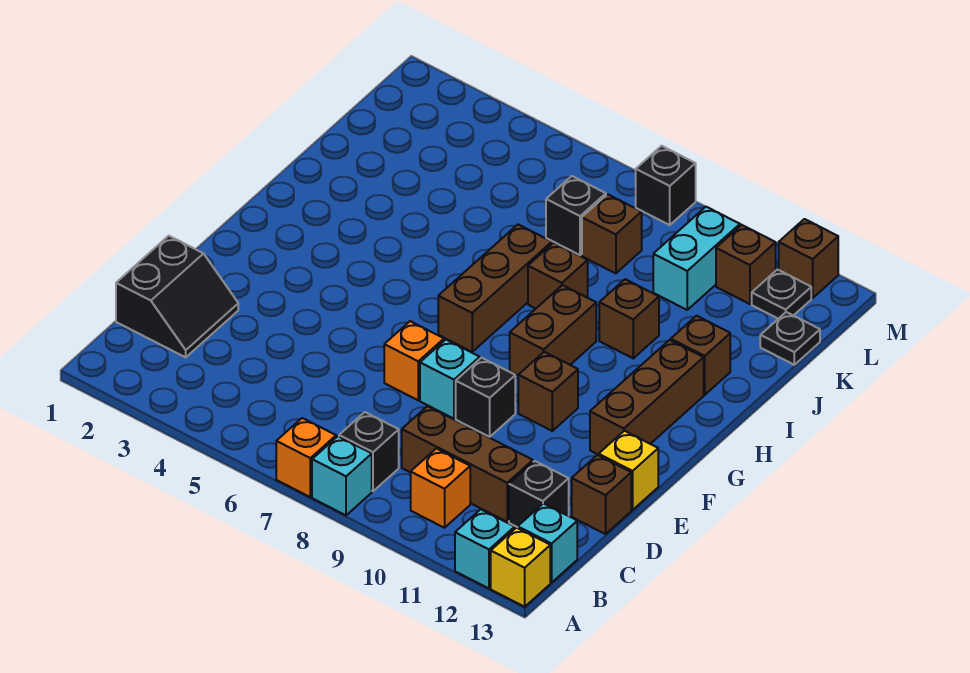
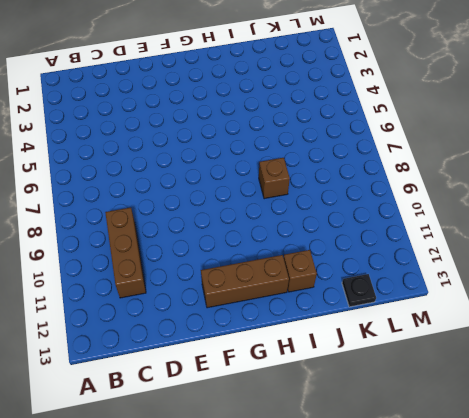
none -> orange brick A7 level 1
none -> cyan brick A8 level 1
none -> cyan brick A12 level 1
none -> yellow brick A13 level 1

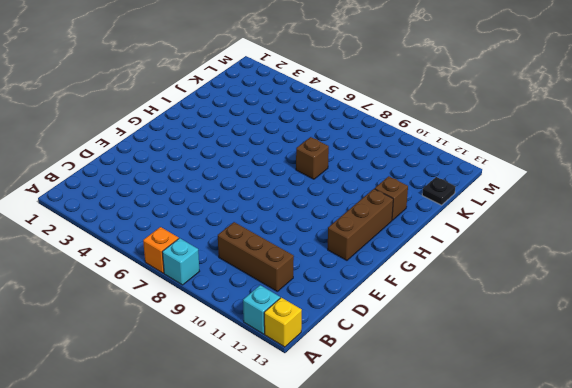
none -> black brick B8 level 1
none -> orange brick B10 level 1
none -> cyan brick B13 level 1
none -> black slope C1:D2 level 1 top 1

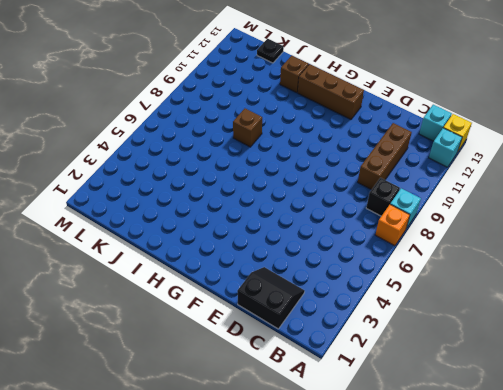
none -> orange brick B10 level 1
none -> black brick C12 level 1
none -> brown brick D13 level 1
none -> orange brick E7 level 1

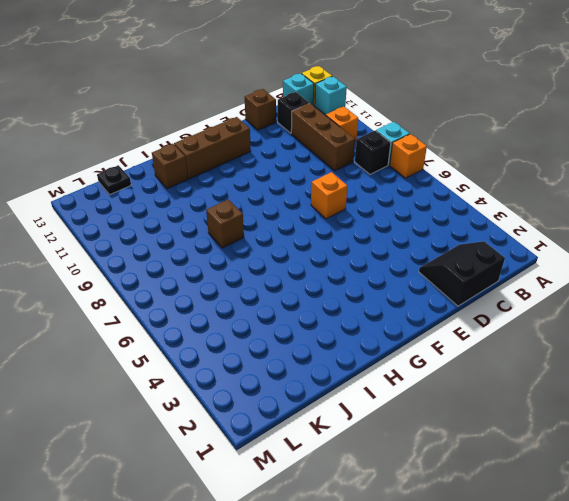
none -> cyan brick E8 level 1
none -> black brick E9 level 1
none -> yellow brick E13 level 1
none -> brown brick F10 level 1

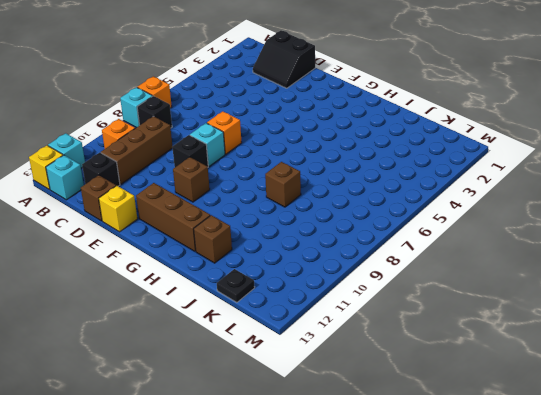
none -> brown brick G7:I7 level 1
none -> brown brick G9:H9 level 1
none -> brown brick I10 level 1
none -> black brick K7 level 1

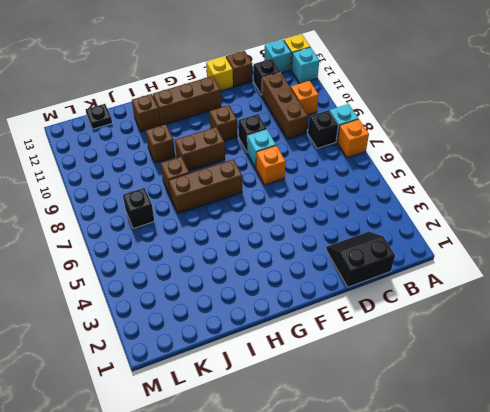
none -> brown brick K8 level 1
none -> cyan brick K10:L10 level 1
none -> brown brick L11 level 1
none -> black plate L12 level 1

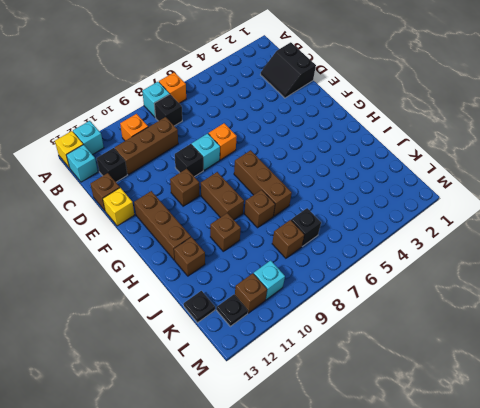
cyan brick L10 level 1 -> cyan brick K10:L10 level 1
none -> black brick M8 level 1
none -> brown brick M12 level 1

